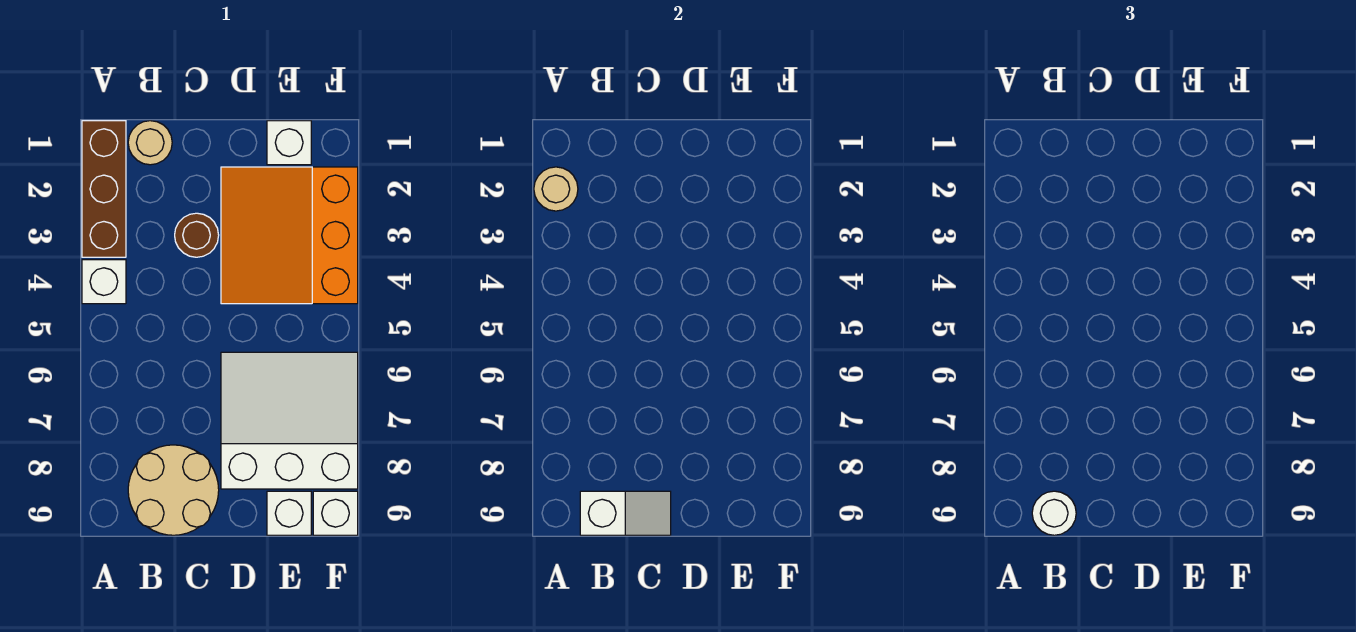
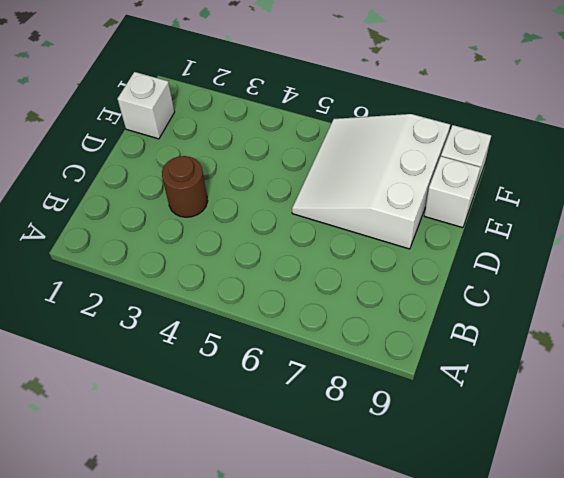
none -> brown brick A1:A3 level 1
none -> white brick A4 level 1
none -> tan round brick B1 level 1

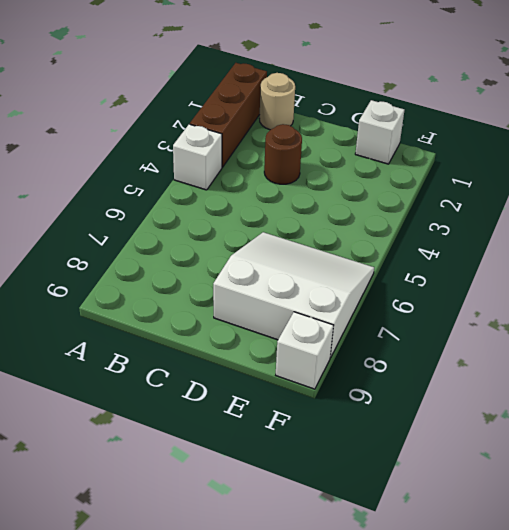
none -> tan round brick B8:C9 level 1
none -> orange slope D2:F4 level 1 top F
none -> white brick E9 level 1

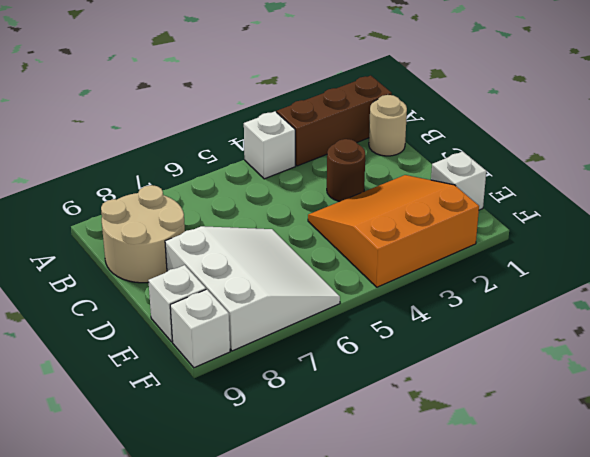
none -> tan round brick A2 level 2
none -> white slope B9:C9 level 2 top B
none -> white round brick B9 level 3

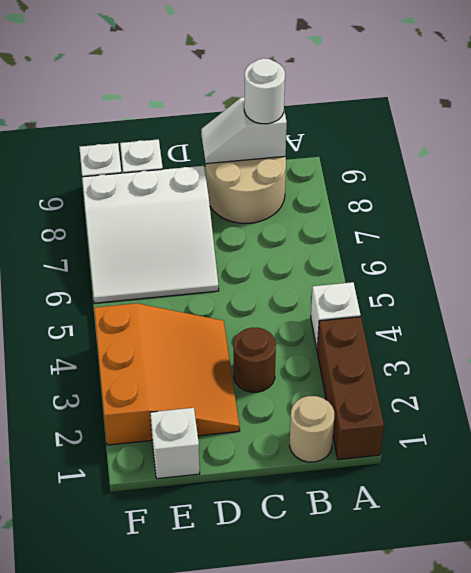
none -> tan round brick A2 level 2

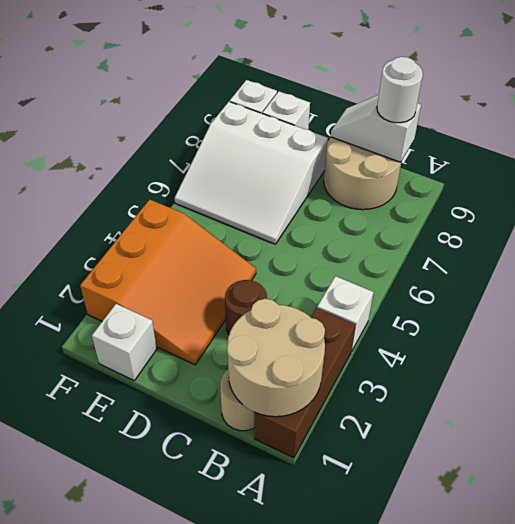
tan round brick A1:B2 level 2 -> tan round brick A2 level 2

